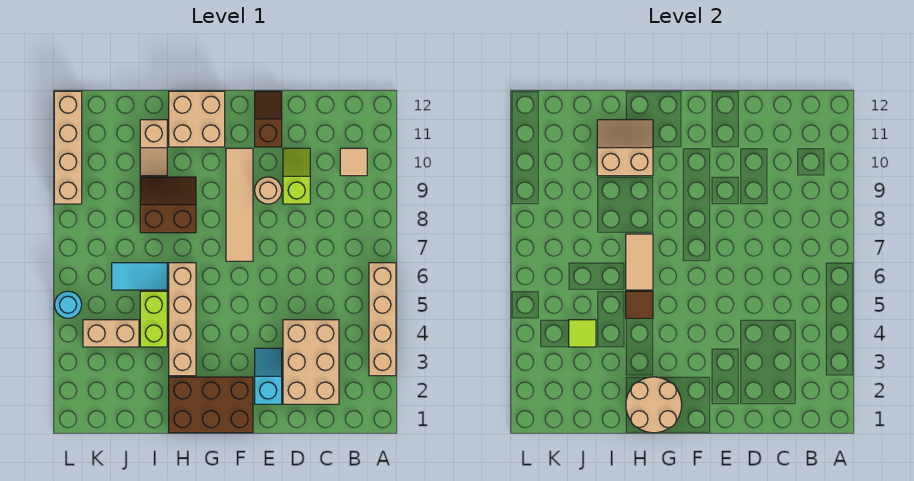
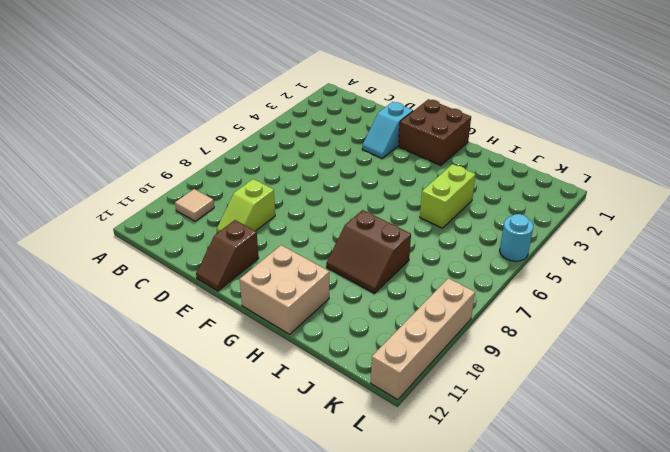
brown brick F1:G2 level 1 -> brown brick F1:H2 level 1
none -> tan brick A3:A6 level 1
none -> tan brick C2:D4 level 1
none -> tan round brick E9 level 1

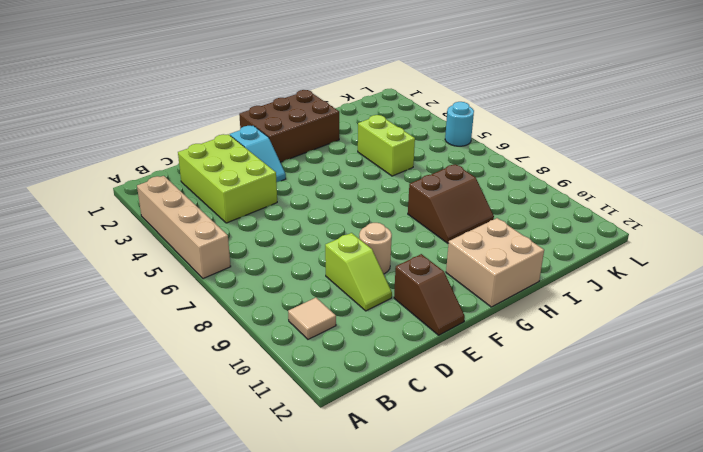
lime brick C2:D4 level 1 -> tan brick C2:D4 level 1
none -> tan tile F7:F10 level 1
none -> tan brick H3:H6 level 1
none -> cyan tile I6:J6 level 1

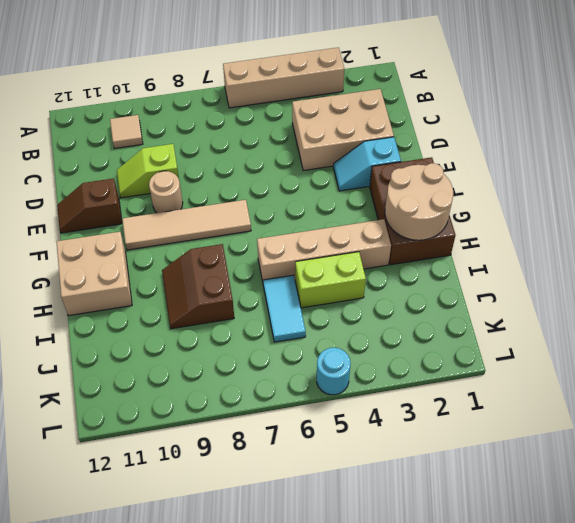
none -> tan slope I10:I11 level 1 top 11
none -> tan brick J4:K4 level 1
none -> tan brick L9:L12 level 1

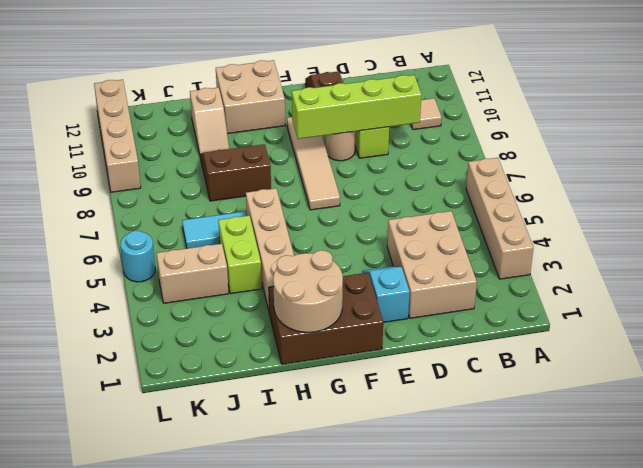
lime brick C9:F9 level 2 -> none
none -> brown tile H5 level 2
none -> tan tile H6:H7 level 2
none -> tan slope H10:I11 level 2 top 10

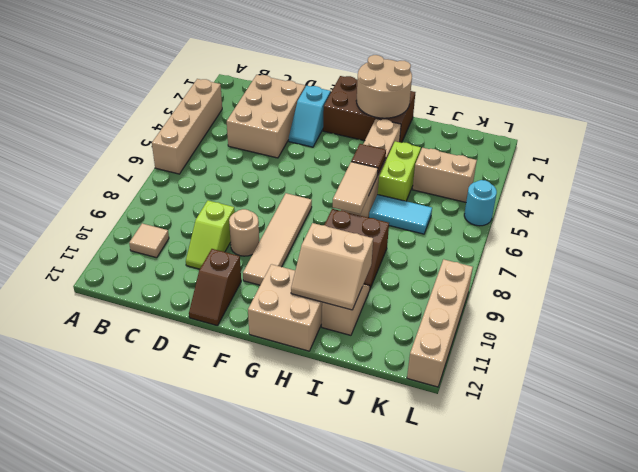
none -> lime tile J4 level 2

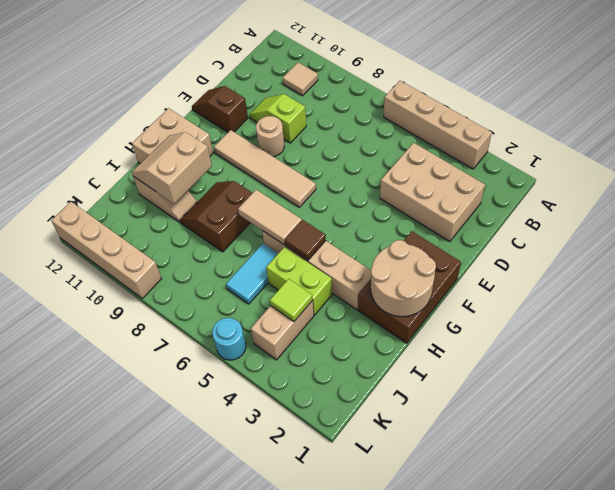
none -> cyan slope E2:E3 level 1 top 2

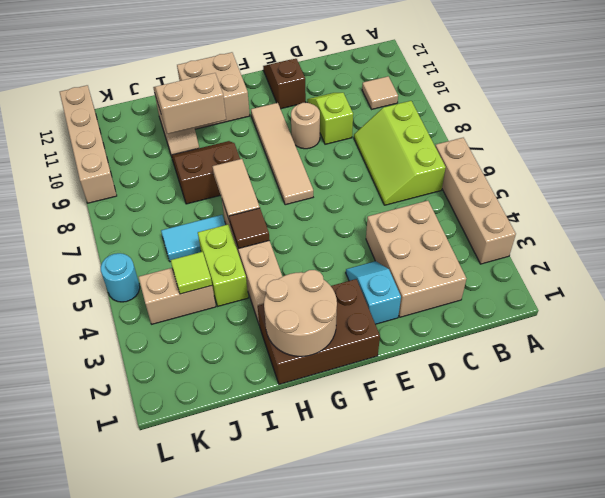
lime slope B6:C8 level 1 top B -> none

